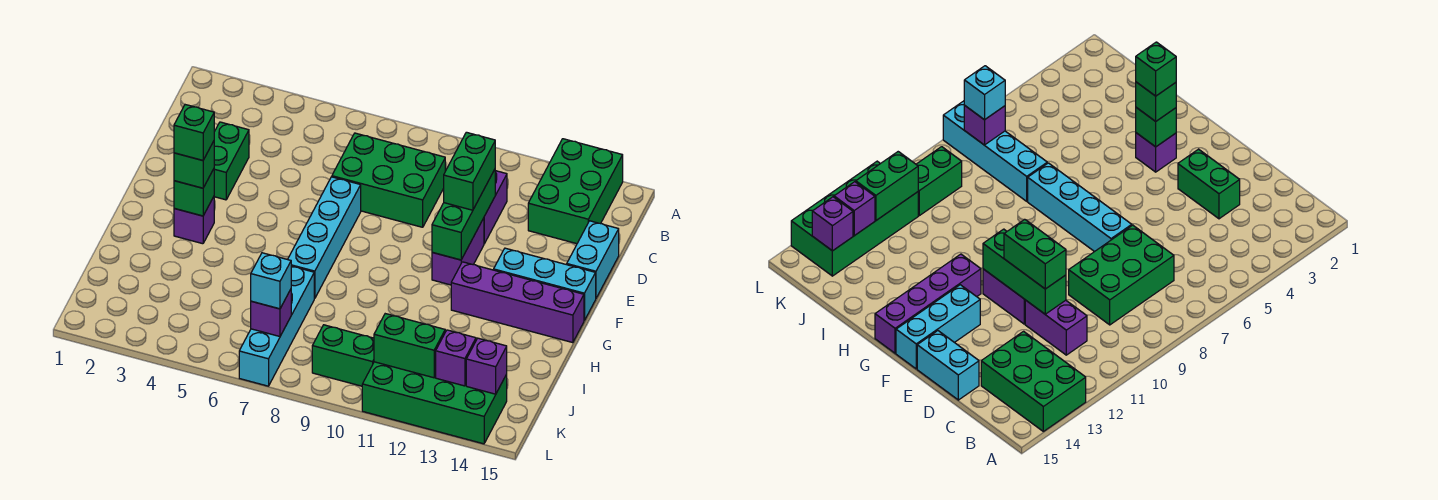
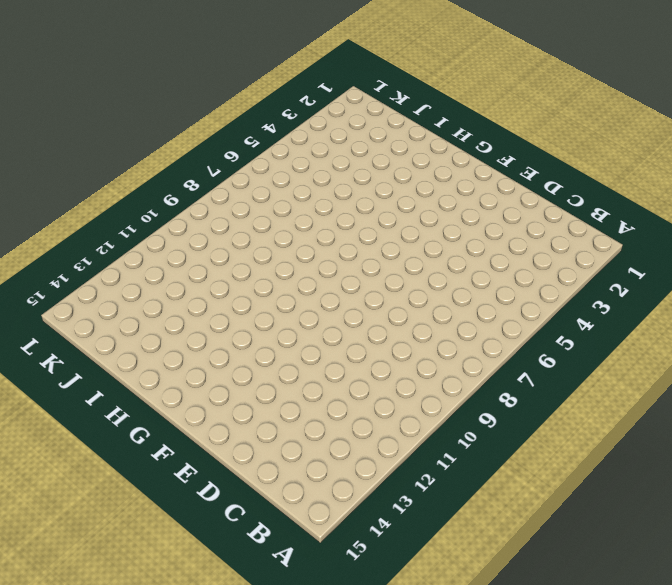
none -> green brick A13:C14 level 1
none -> green brick C7:D9 level 1
none -> purple brick C11:D11 level 1

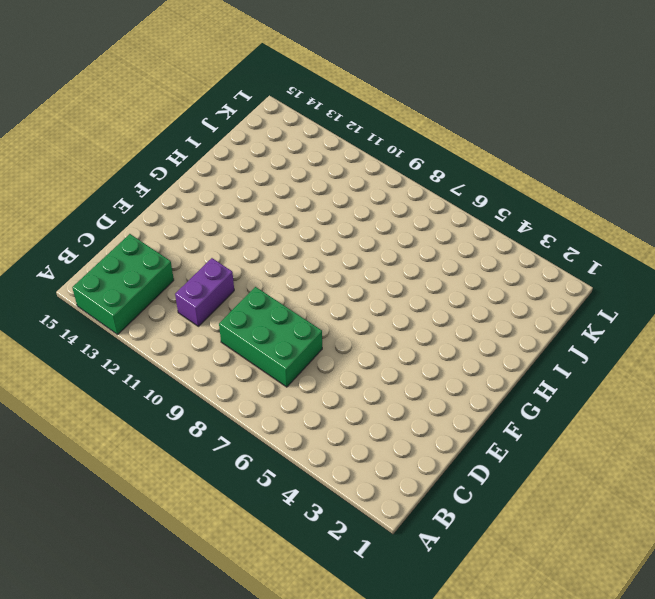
none -> green brick D3:E3 level 1
none -> cyan brick D15:E15 level 1
none -> cyan brick E7:H7 level 1

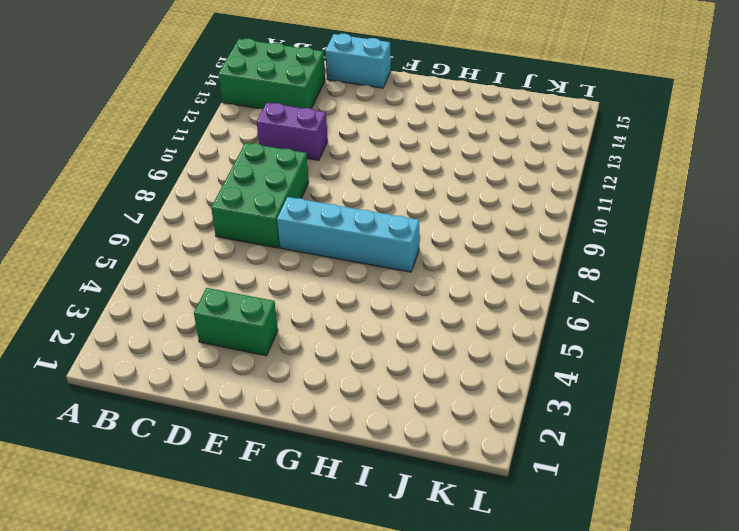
none -> purple brick E11:F11 level 1
none -> cyan brick F13:F15 level 1
none -> purple brick G3 level 1

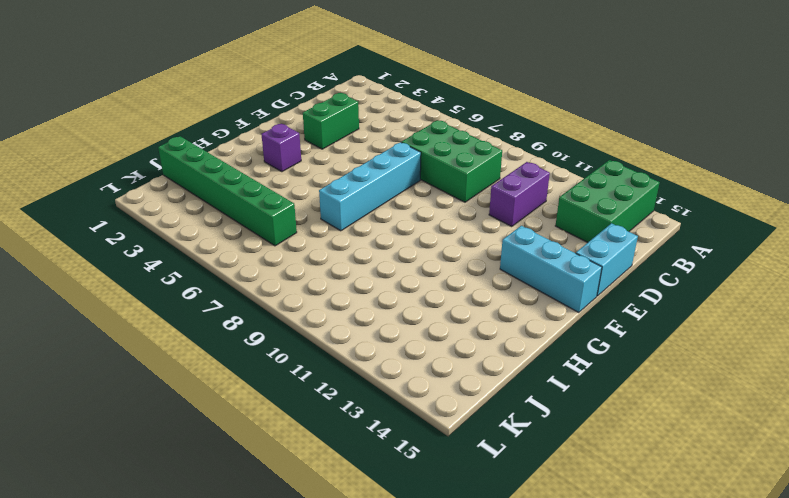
green brick J1:J6 level 1 -> none
none -> purple brick E11:F11 level 1
none -> purple brick G12:G15 level 1
none -> cyan brick I7:L7 level 1

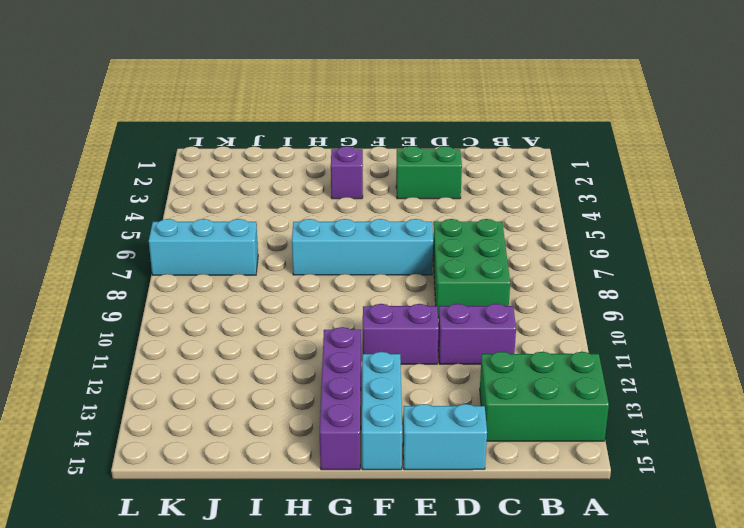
cyan brick J7:L7 level 1 -> cyan brick I7:L7 level 1
none -> green brick K9:K10 level 1
none -> green brick K11:L14 level 1
none -> green brick D11:F11 level 2

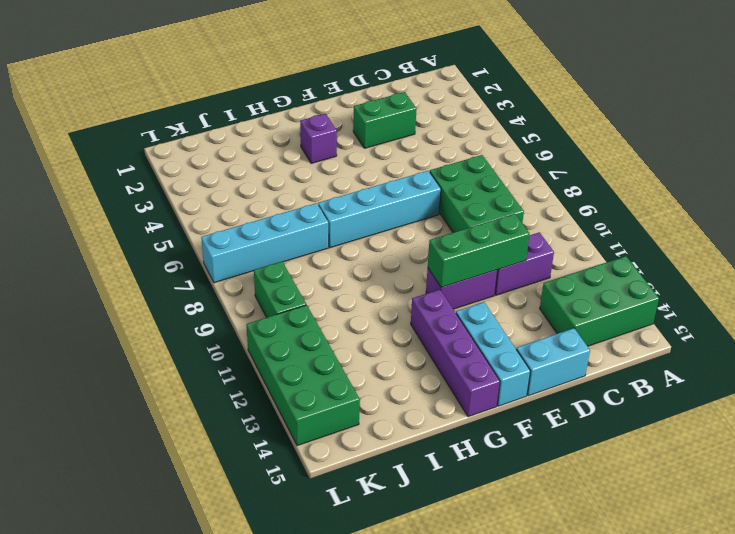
none -> green brick G3 level 2
none -> purple brick K7 level 2
none -> green brick K11:K12 level 2

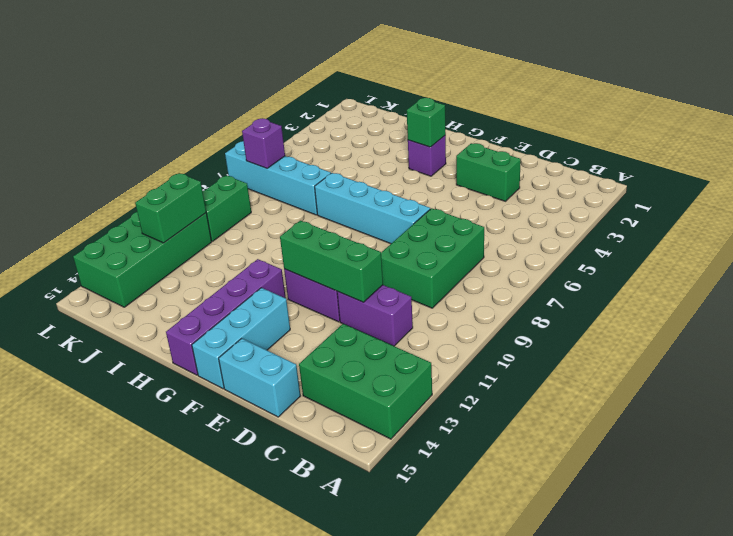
none -> purple brick K13 level 2
none -> purple brick K14 level 2
none -> green brick D11:E11 level 3

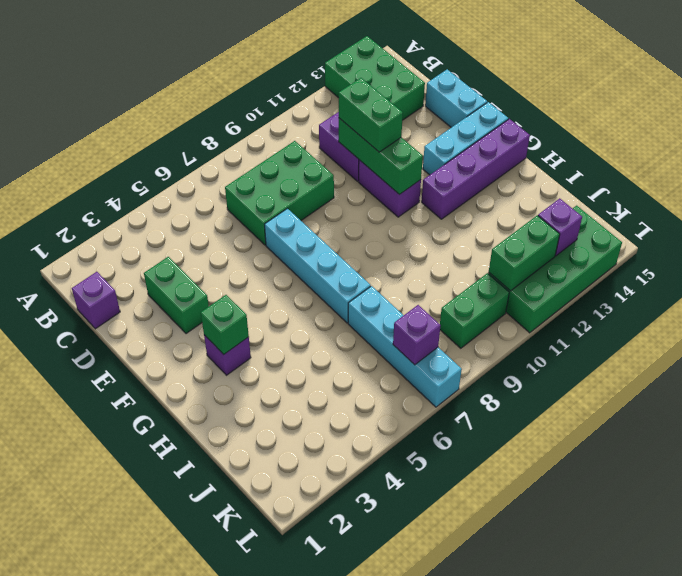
purple brick C1 level 1 -> purple brick K14 level 2
none -> green brick G3 level 3
none -> cyan brick K7 level 3
none -> green brick G3 level 4

